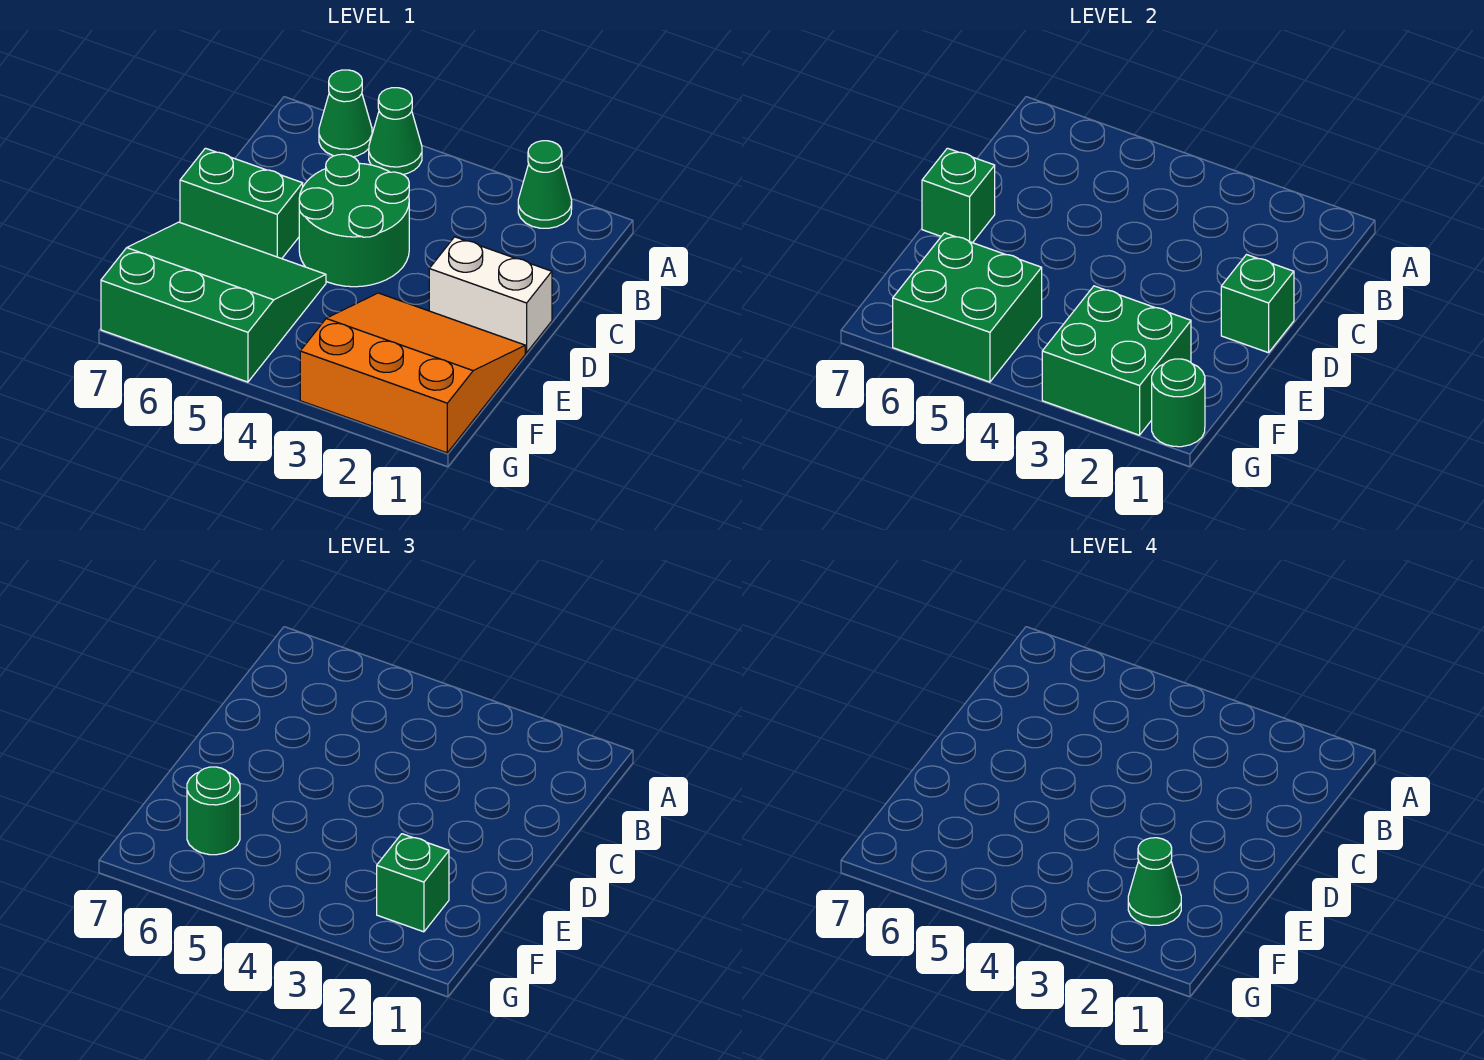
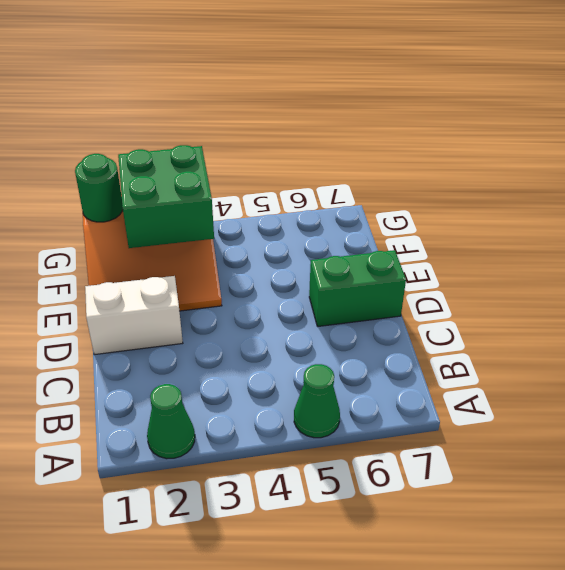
none -> green cone A6 level 1
none -> green round brick C4:D5 level 1
none -> green slope E5:G7 level 1 top G

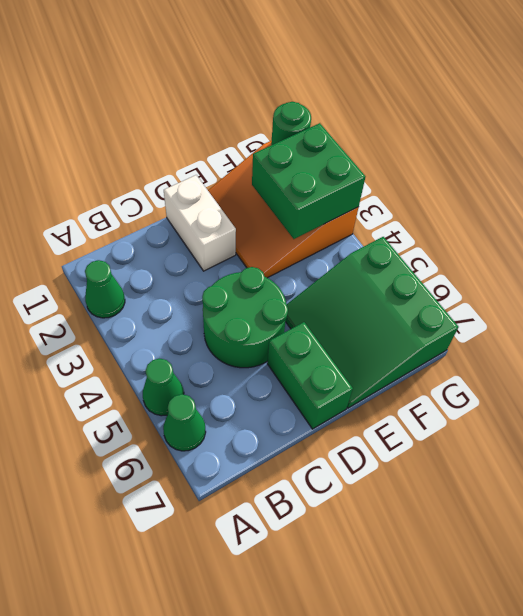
none -> green brick D1 level 2
none -> green brick D7 level 2
none -> green brick F5:G6 level 2

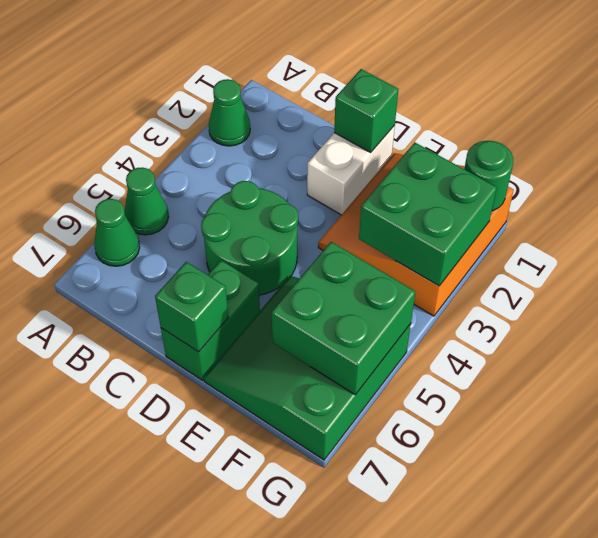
none -> green brick F2 level 3
none -> green round brick F6 level 3
none -> green cone F2 level 4

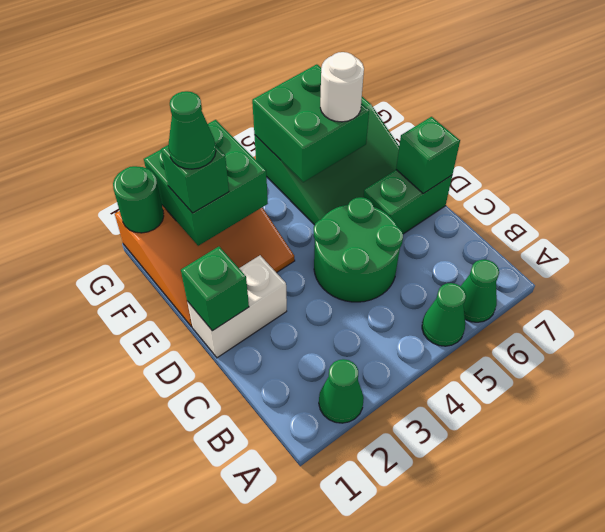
white round brick F6 level 3 -> green round brick F6 level 3

